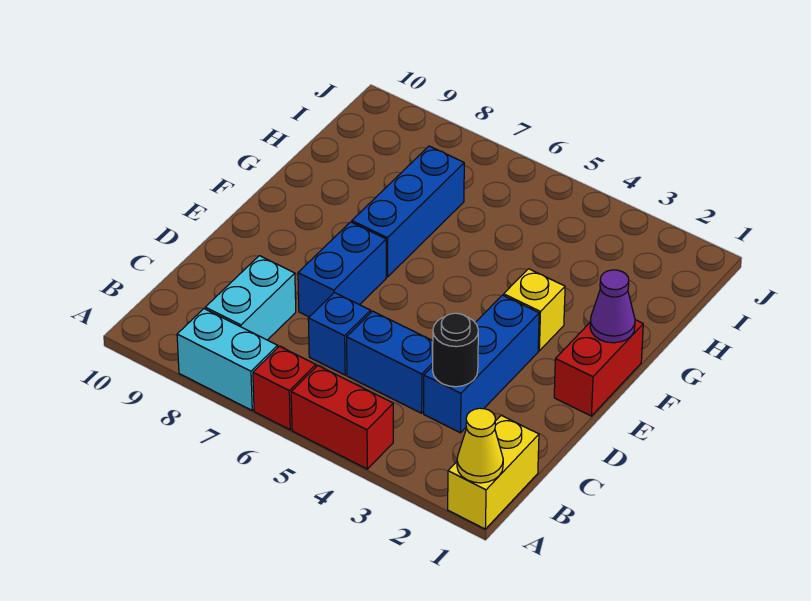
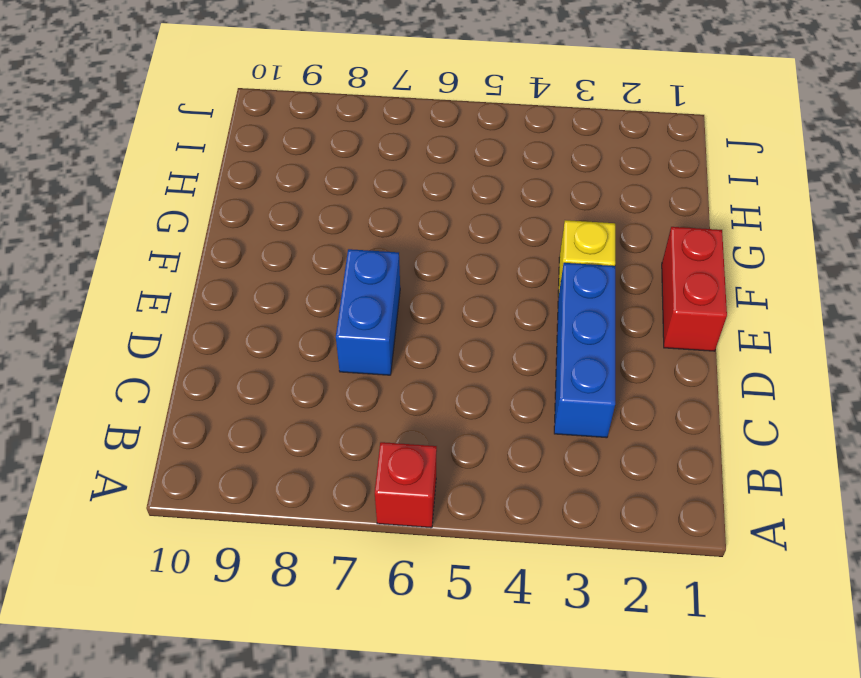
none -> yellow brick A1:B1 level 1
none -> red brick A4:A5 level 1
none -> cyan brick A7:A8 level 1

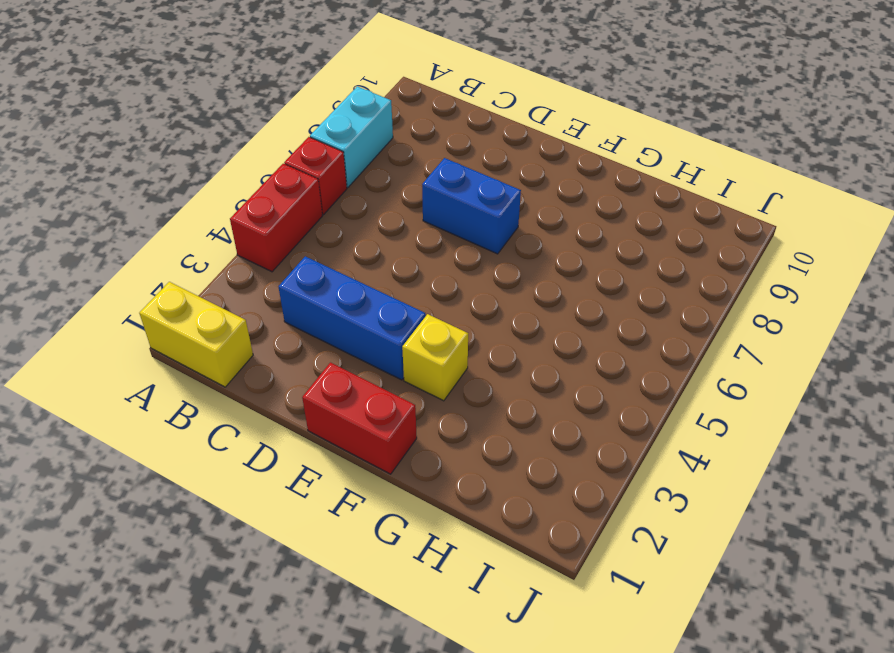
none -> cyan brick B8:C8 level 1
none -> blue brick C4:C5 level 1
none -> blue brick C6 level 1

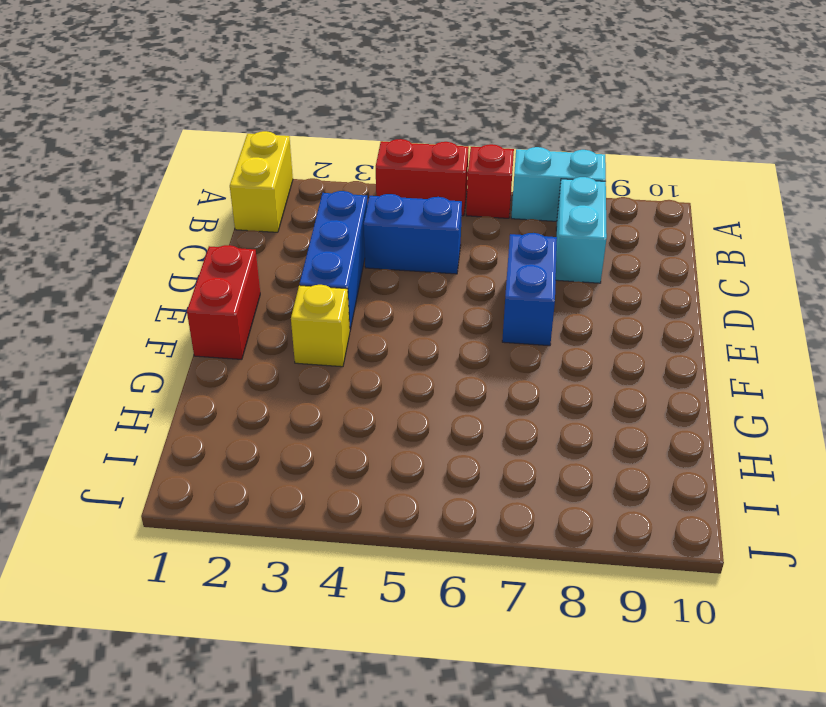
none -> blue brick C6 level 1
none -> blue brick F7:H7 level 1
none -> yellow cone A1 level 2

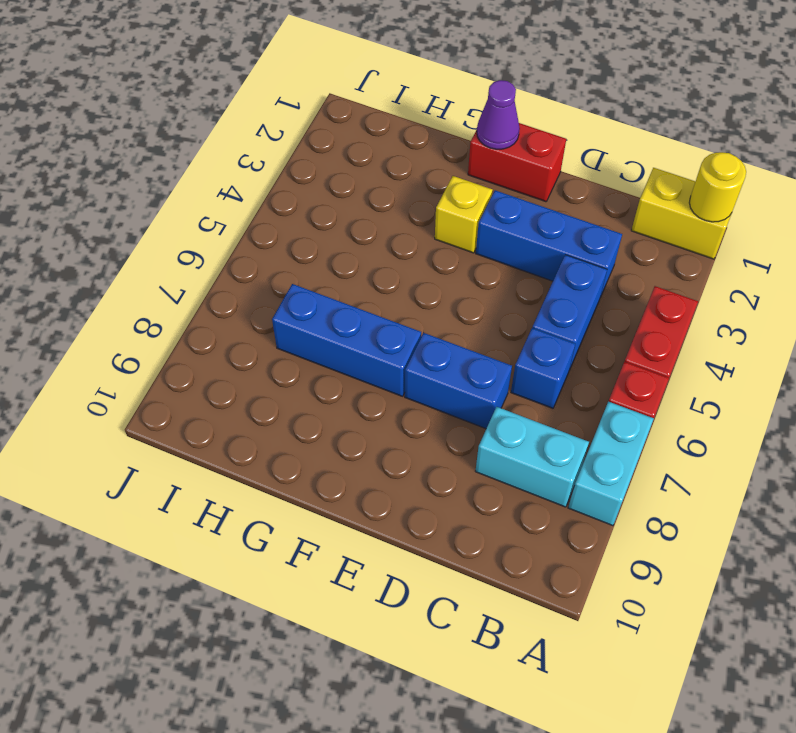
yellow round brick A1 level 2 -> yellow cone A1 level 2
none -> black round brick C3 level 2

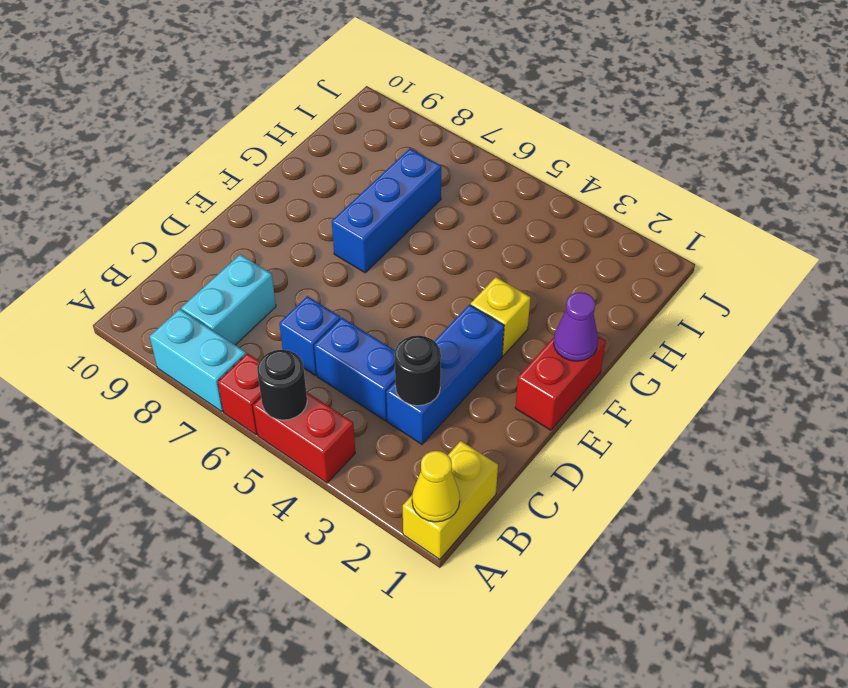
black round brick A5 level 2 -> none
none -> blue brick D7:E7 level 1

